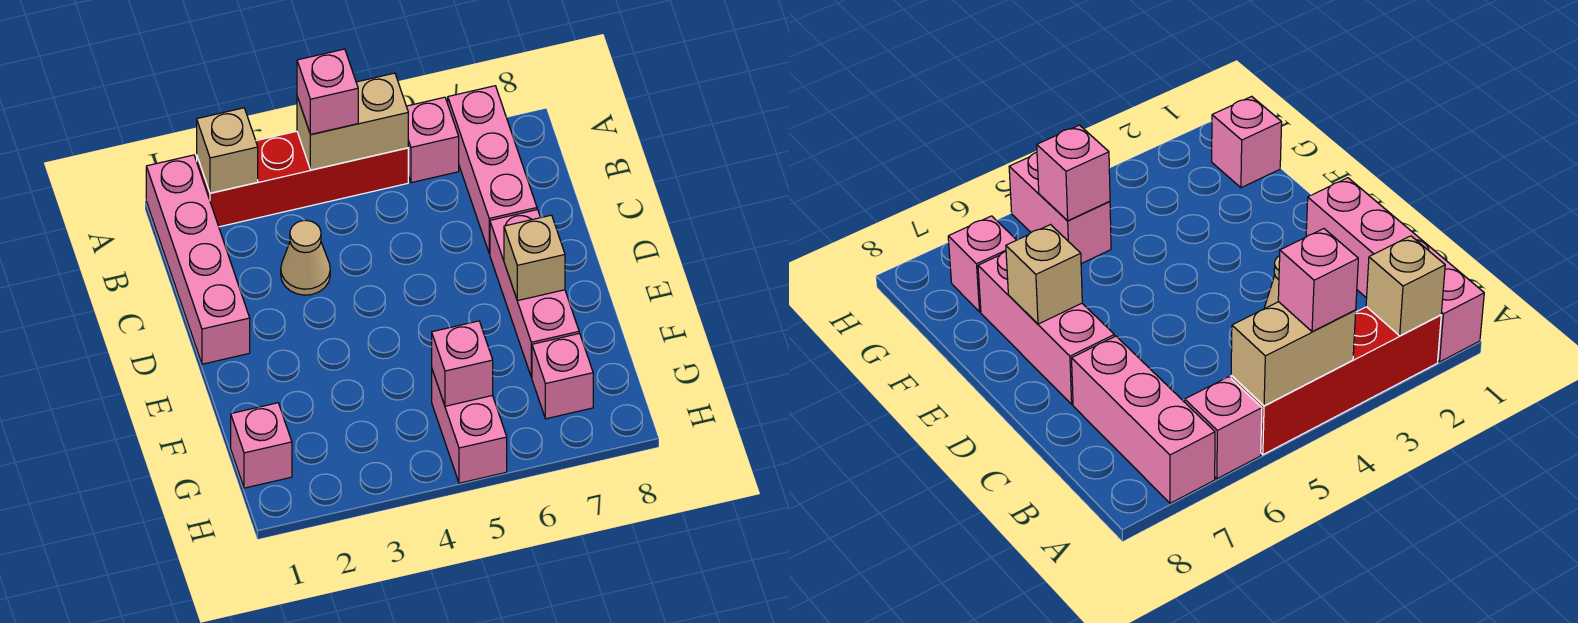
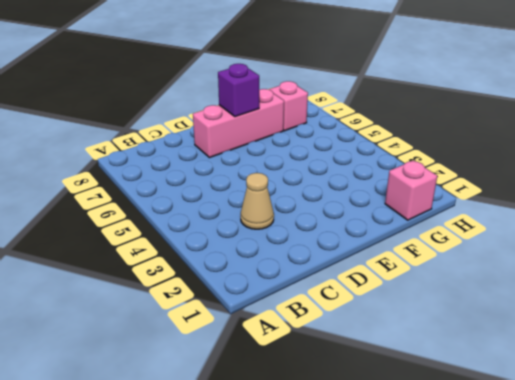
purple brick E7 level 2 -> tan brick E7 level 2
none -> pink brick A1:D1 level 1
none -> red brick A2:A5 level 1
none -> pink brick A6 level 1

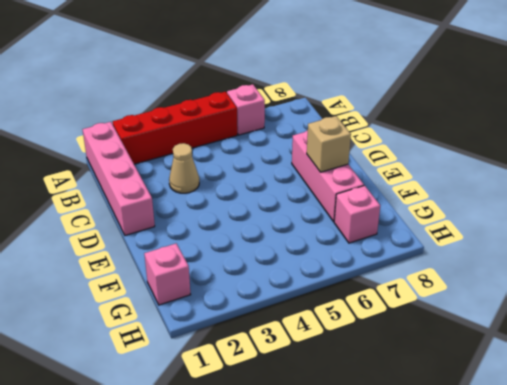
none -> pink brick A7:C7 level 1
none -> pink brick G5:H5 level 1
none -> tan brick A2 level 2

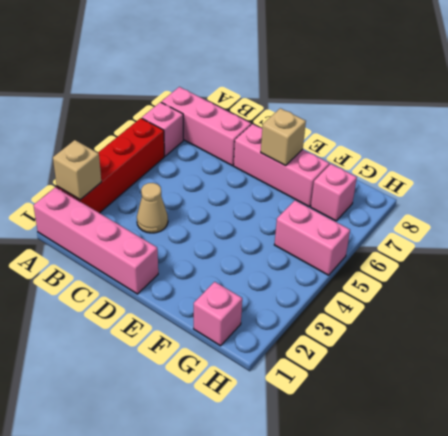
none -> tan brick A4:A5 level 2
none -> pink brick G5 level 2
none -> pink brick A4 level 3

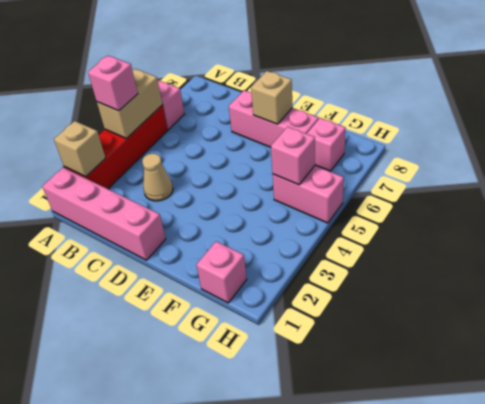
none -> pink brick A7:C7 level 1

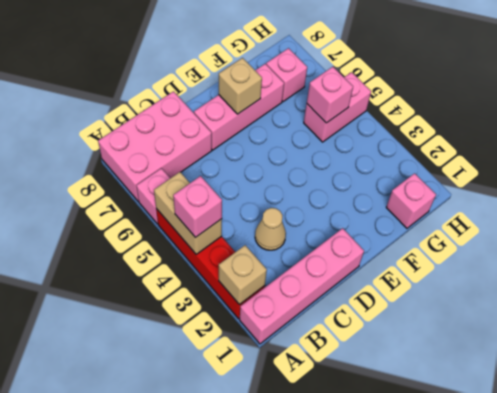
pink brick A7:C8 level 1 -> pink brick A7:C7 level 1

